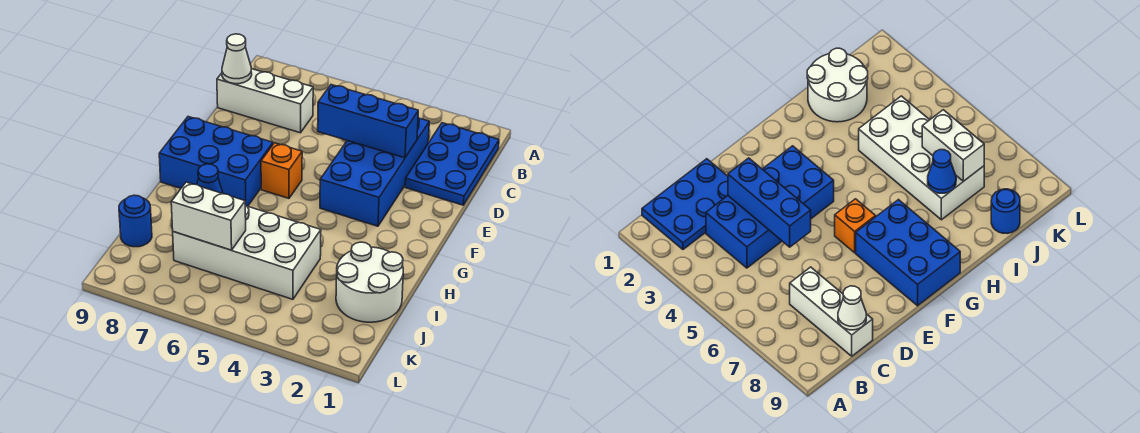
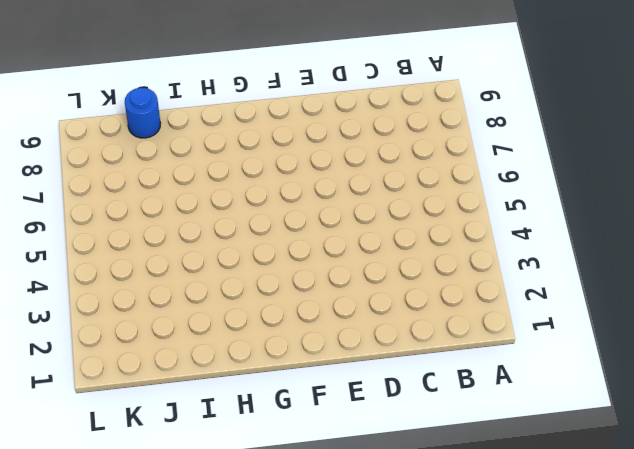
none -> blue plate B1:D2 level 1
none -> blue brick C3:F4 level 1
none -> white brick C7:C9 level 1

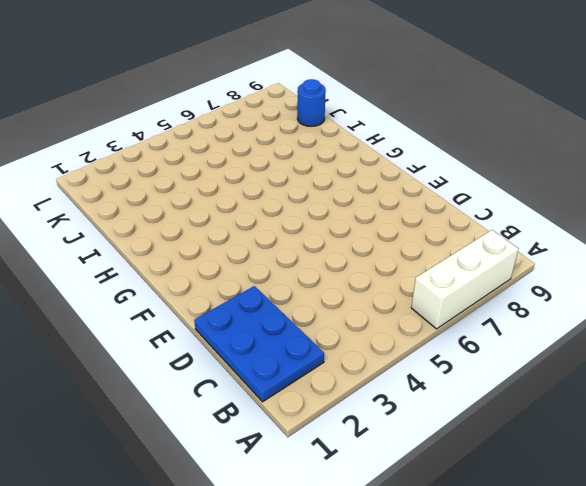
white brick A6:A8 level 1 -> white brick C7:C9 level 1
none -> blue brick C3:F4 level 1
none -> orange brick F6 level 1
none -> blue brick F7:G9 level 1

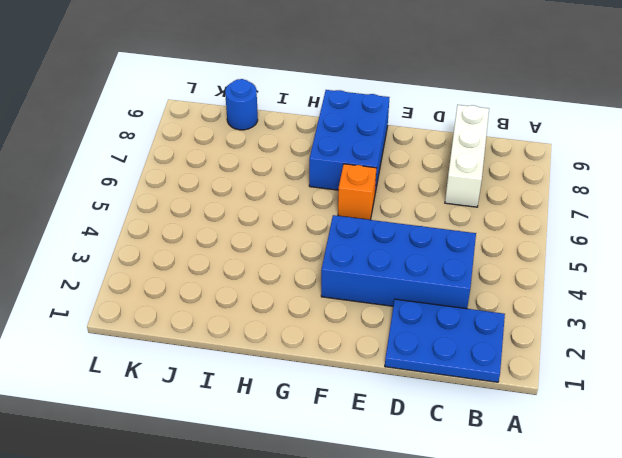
none -> white round brick I1:J2 level 1
none -> white brick I4:J7 level 1
none -> white cone C9 level 2

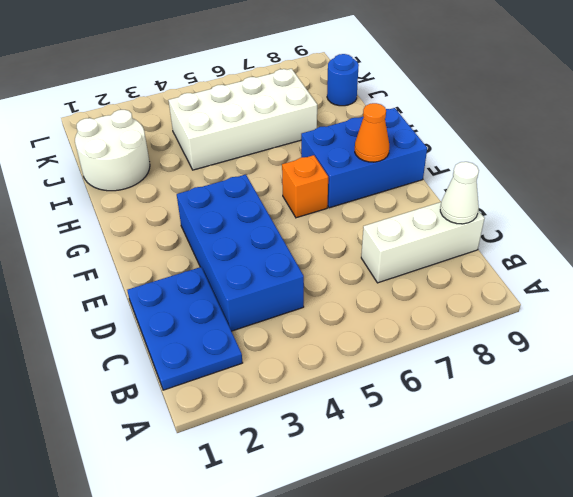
orange cone F8 level 2 -> none
none -> blue brick D3:D5 level 2
none -> blue cone I7 level 2
none -> white brick J6:J7 level 2

